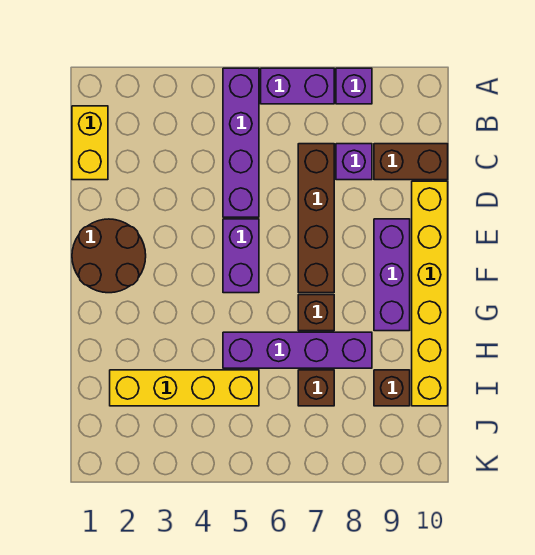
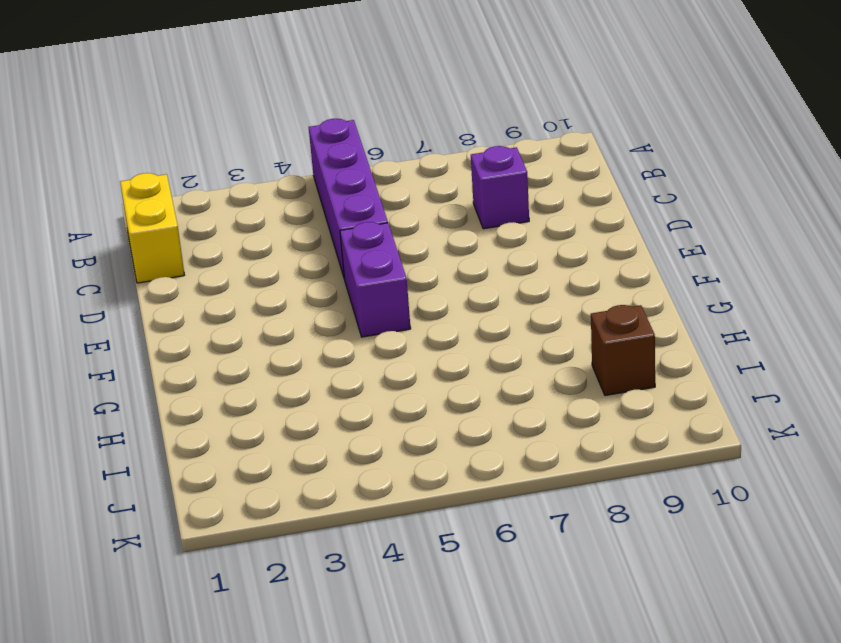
none -> purple brick A6:A7 level 1
none -> purple brick A8 level 1
none -> brown brick C7:F7 level 1

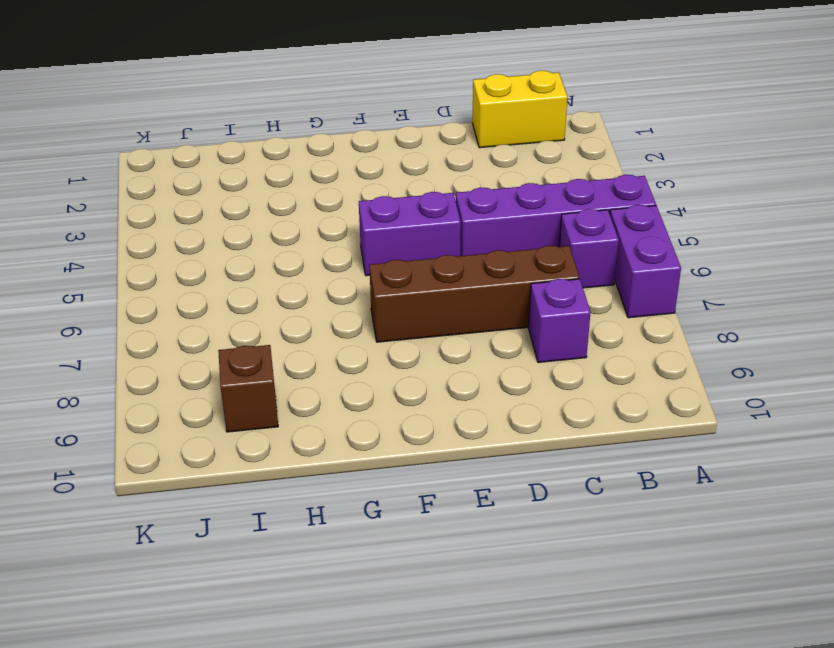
purple brick B6 level 1 -> purple brick A8 level 1
none -> brown brick C9:C10 level 1
none -> yellow brick D10:I10 level 1
none -> brown round brick E1:F2 level 1

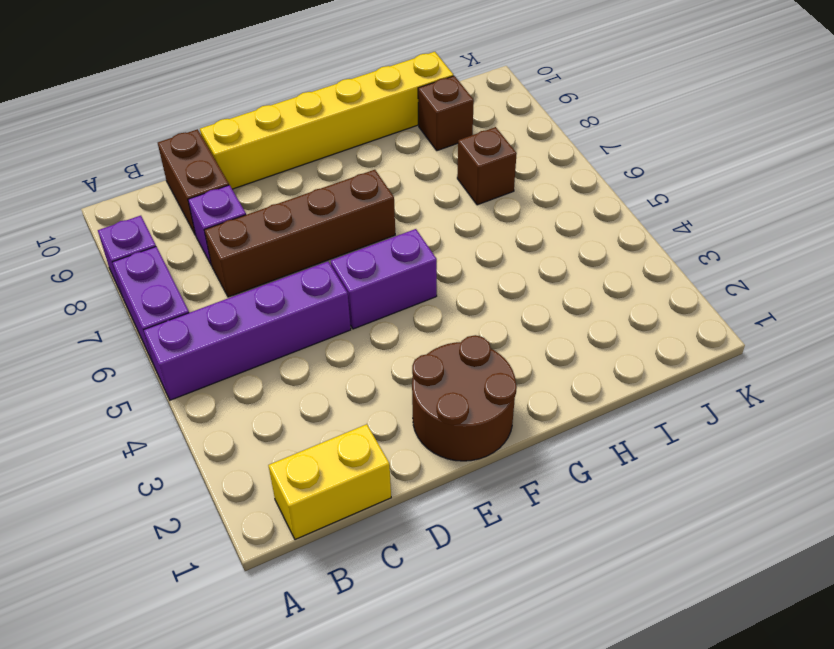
none -> purple brick E9:G9 level 1
none -> brown brick G7 level 1
none -> purple brick H5:H8 level 1

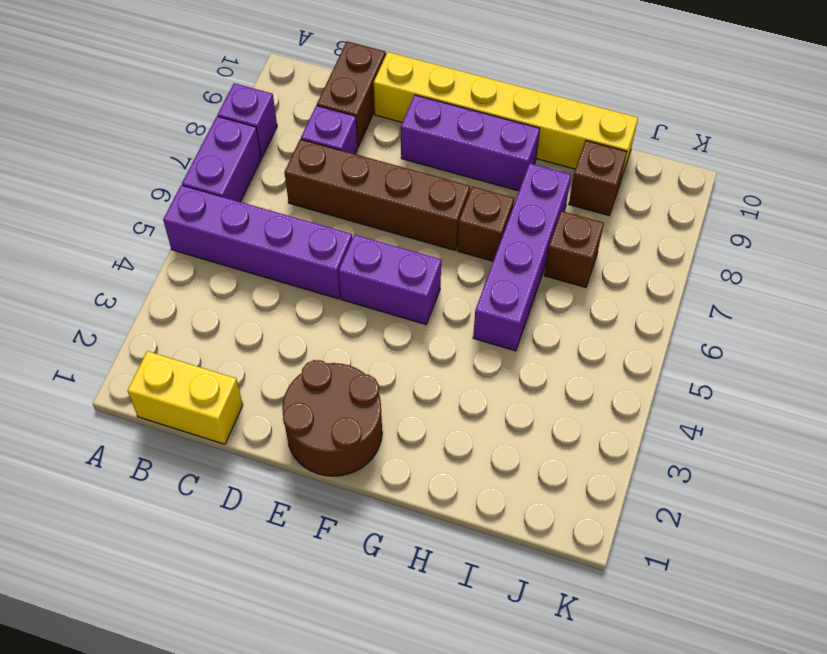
none -> yellow brick I2:I5 level 1

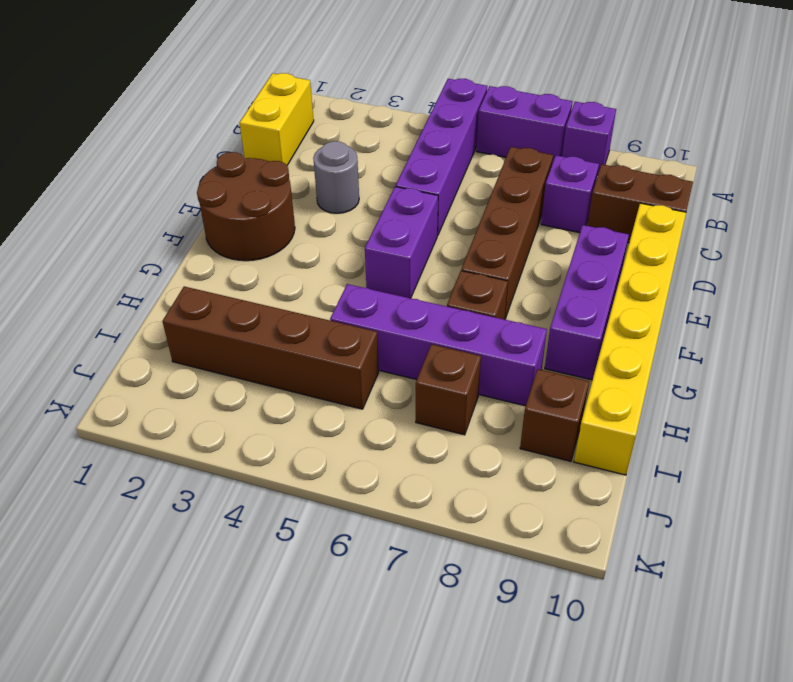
grey round brick D3 level 1 -> none
brown brick I2:I5 level 1 -> yellow brick I2:I5 level 1

